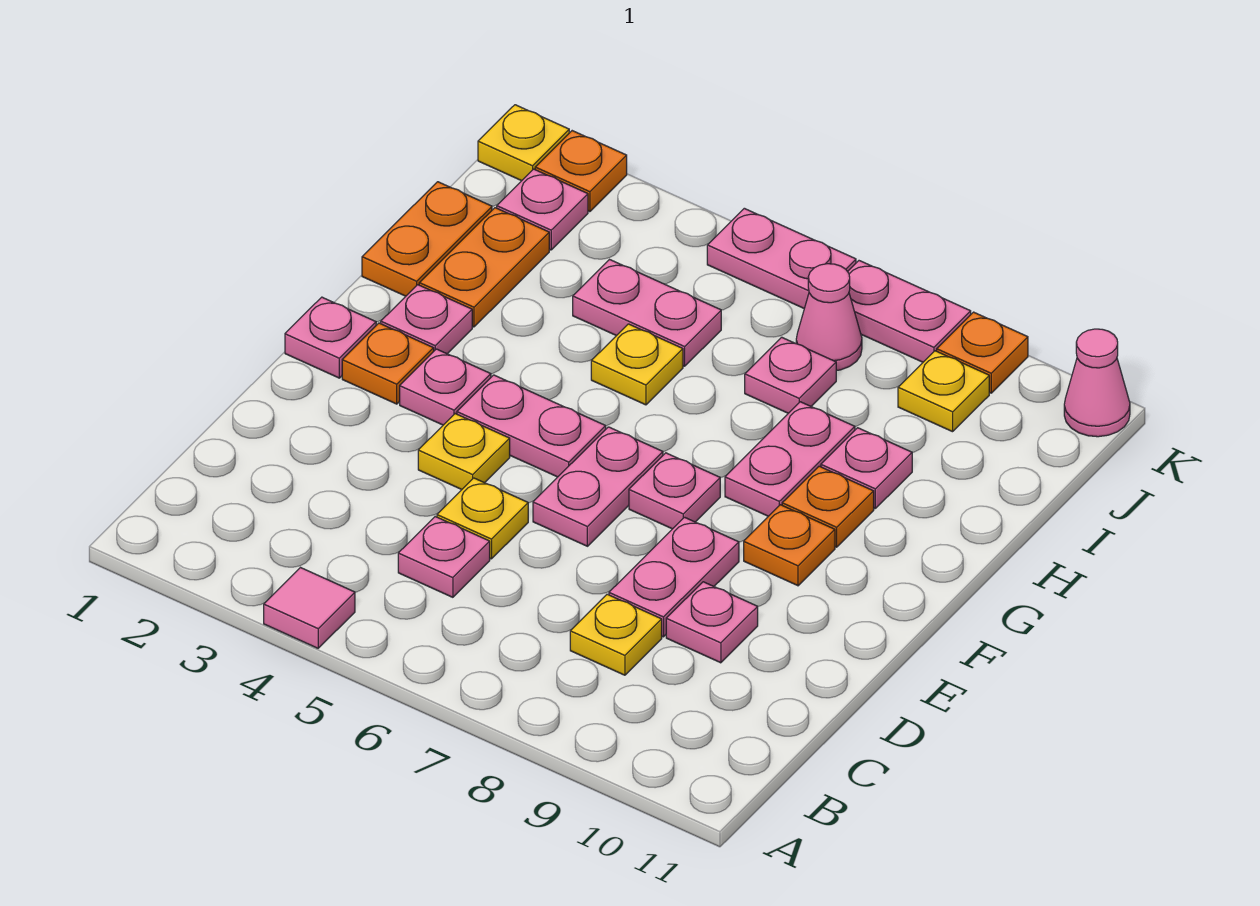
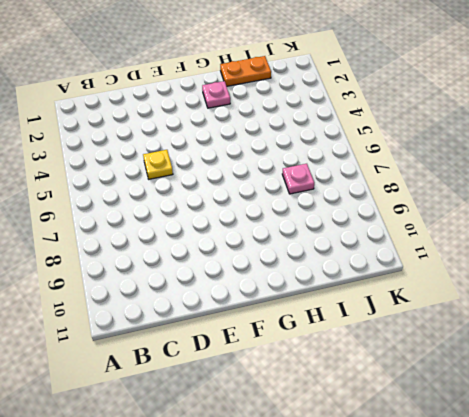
none -> pink tile A4 level 1
none -> pink plate C5 level 1
none -> yellow plate C8 level 1
none -> pink plate D8:E8 level 1

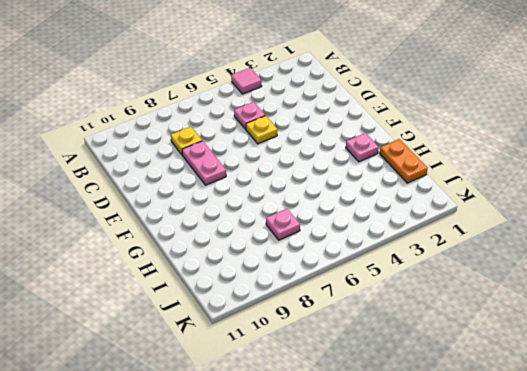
none -> pink plate D9 level 1
none -> yellow plate E4 level 1
none -> pink plate E6:F6 level 1
none -> pink plate F1 level 1

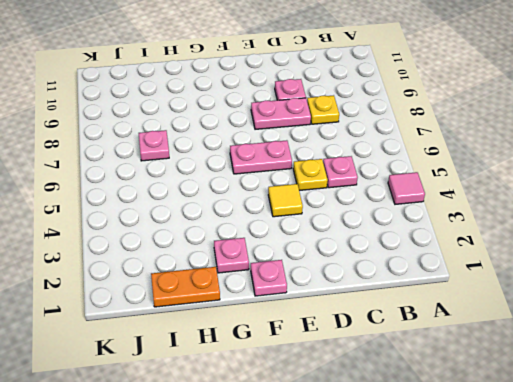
yellow tile E4 level 1 -> yellow plate E4 level 1
none -> orange plate F2 level 1
none -> pink plate F3 level 1
none -> pink plate F4:F5 level 1
none -> pink plate F7 level 1

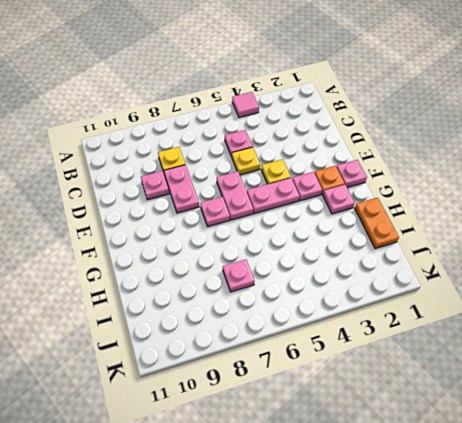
none -> orange plate F9 level 1
none -> pink plate G8:H8 level 1
none -> orange plate G9 level 1
none -> orange plate H2:I2 level 1

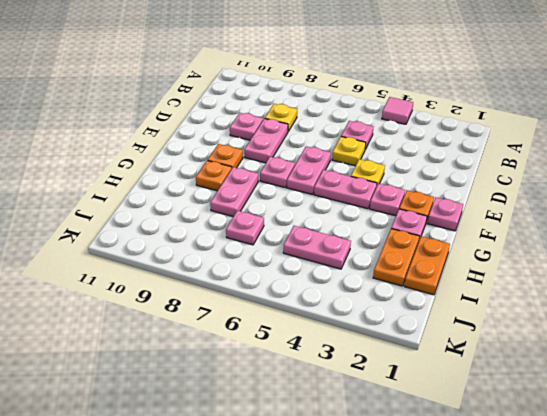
none -> yellow plate H5 level 1
none -> pink plate H9 level 1
none -> pink plate J2 level 1
none -> pink cone J7 level 1

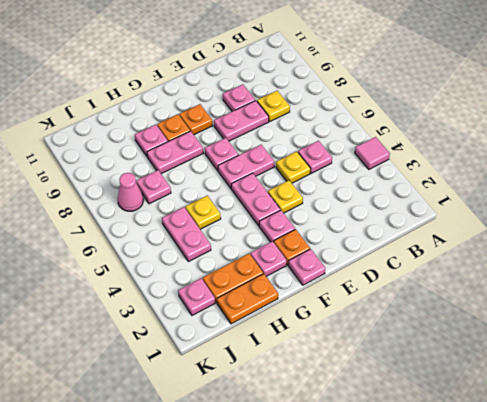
none -> yellow plate J9 level 1
none -> yellow plate K1 level 1
none -> orange plate K2 level 1
none -> pink plate K5:K6 level 1

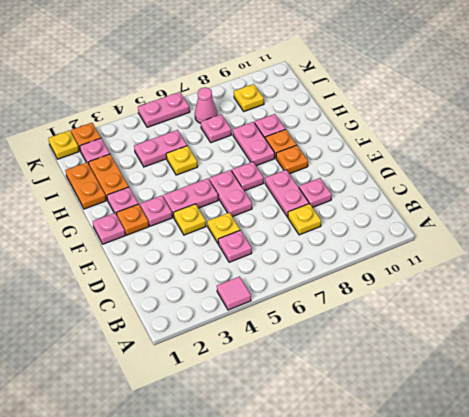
none -> pink plate K7:K8 level 1
none -> orange plate K9 level 1
none -> pink cone K11 level 1

